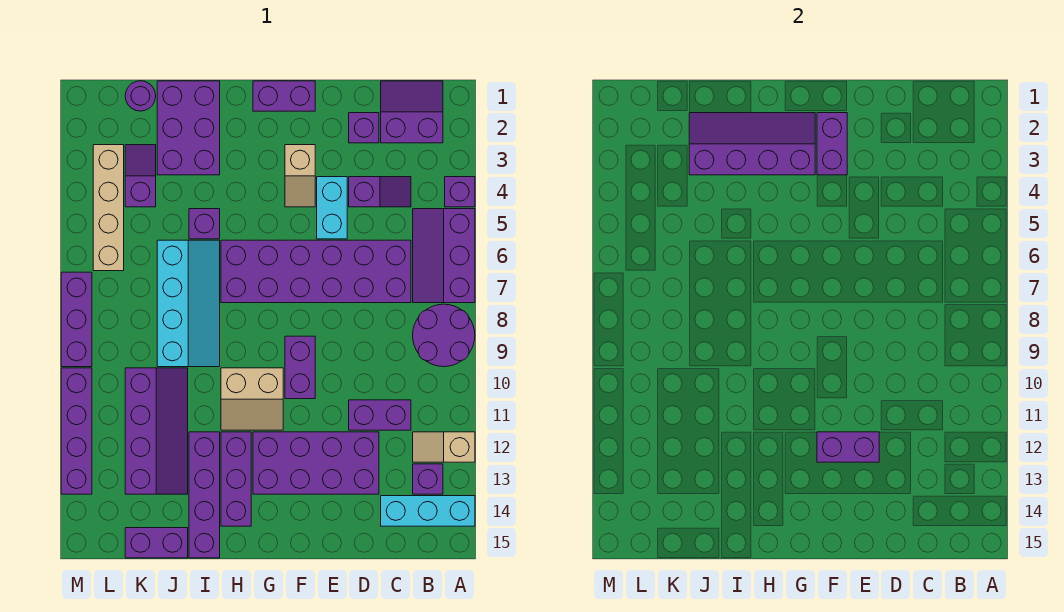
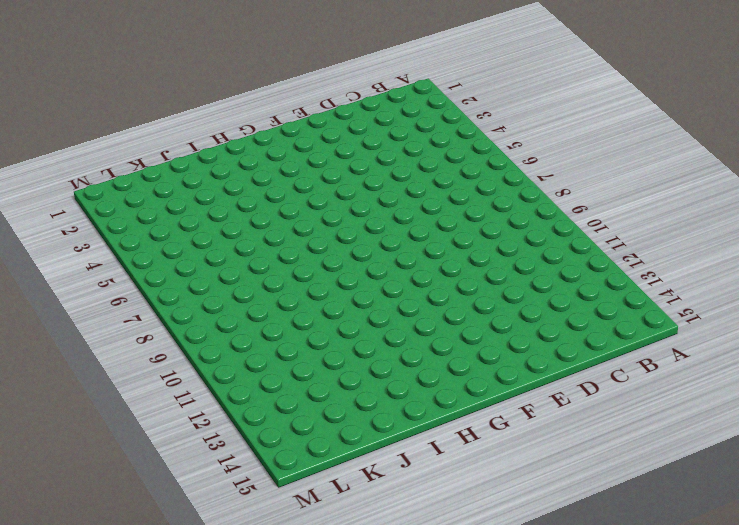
none -> purple brick A4 level 1
none -> purple slope A5:B7 level 1 top A
none -> purple round brick A8:B9 level 1
none -> tan slope A12:B12 level 1 top A

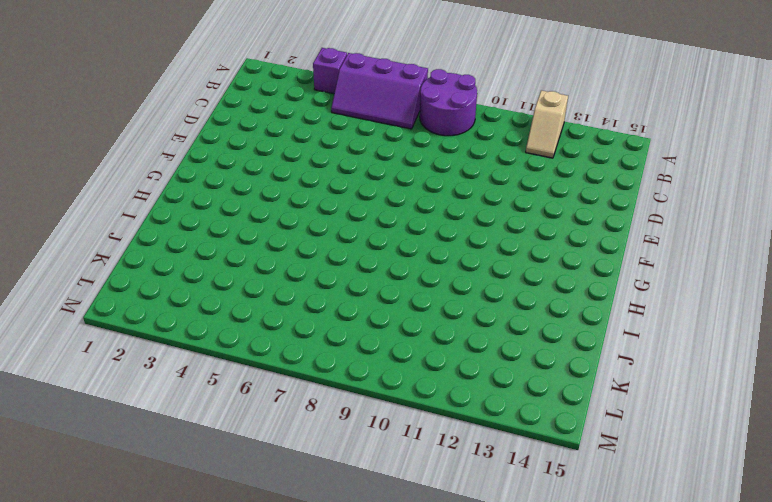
none -> cyan brick A14:C14 level 1
none -> purple slope B1:C2 level 1 top 2
none -> purple brick B13 level 1
none -> purple slope C4:D4 level 1 top D

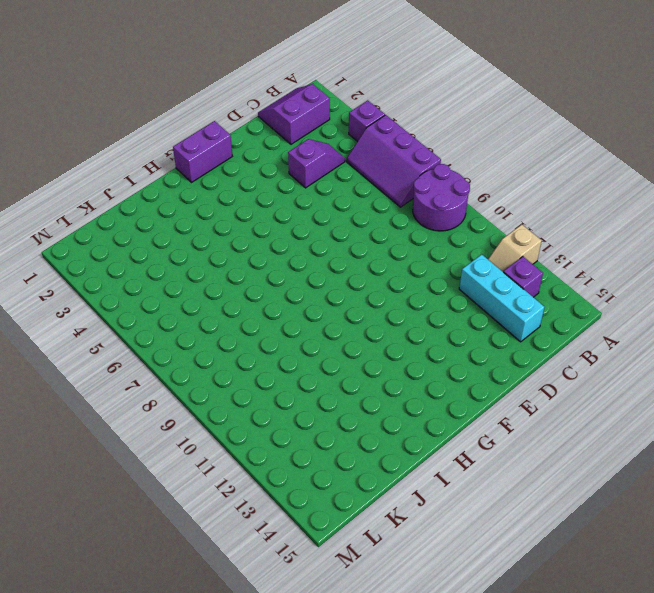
cyan brick C12:C14 level 1 -> cyan brick A14:C14 level 1
none -> purple brick C6:H7 level 1
none -> purple brick C11:D11 level 1
none -> purple brick D2 level 1
none -> purple brick D12:G13 level 1

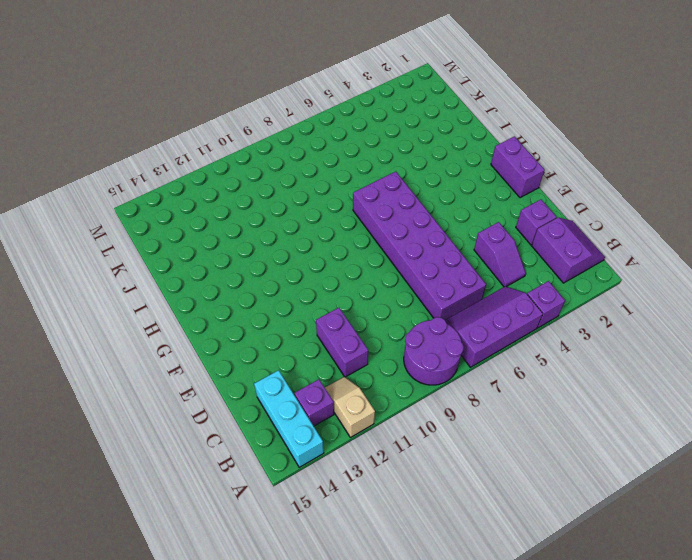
none -> purple brick D12:G13 level 1
none -> cyan brick E4:E5 level 1
none -> tan slope F3:F4 level 1 top 3
none -> purple brick F9:F10 level 1

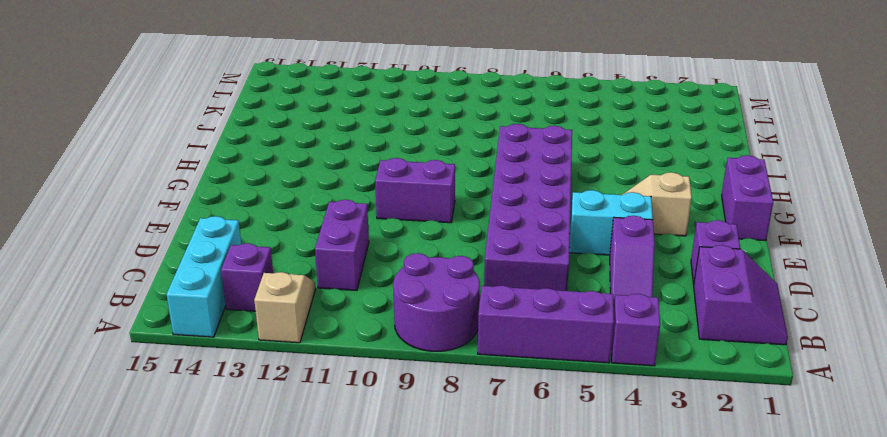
none -> purple brick D12:G13 level 1
none -> tan slope G10:H11 level 1 top 10
none -> purple brick H12:H14 level 1
none -> purple brick I1:J3 level 1

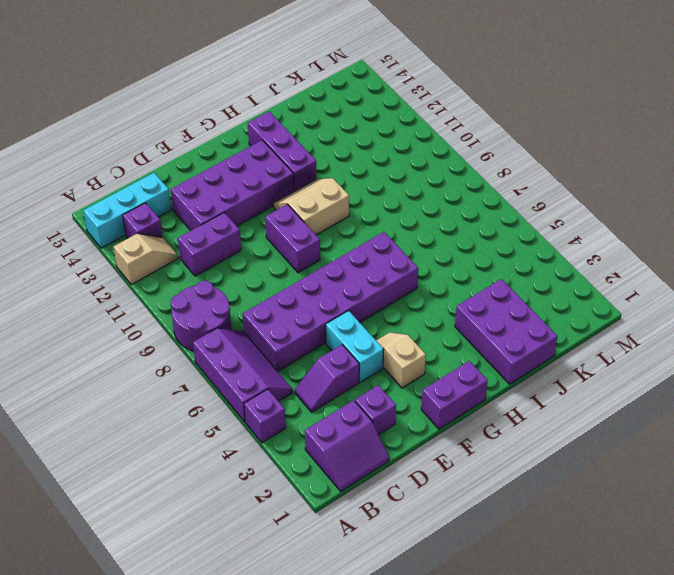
none -> purple brick I5 level 1
none -> cyan slope I6:J9 level 1 top J
none -> purple brick I12:I15 level 1
none -> purple slope J10:K13 level 1 top K

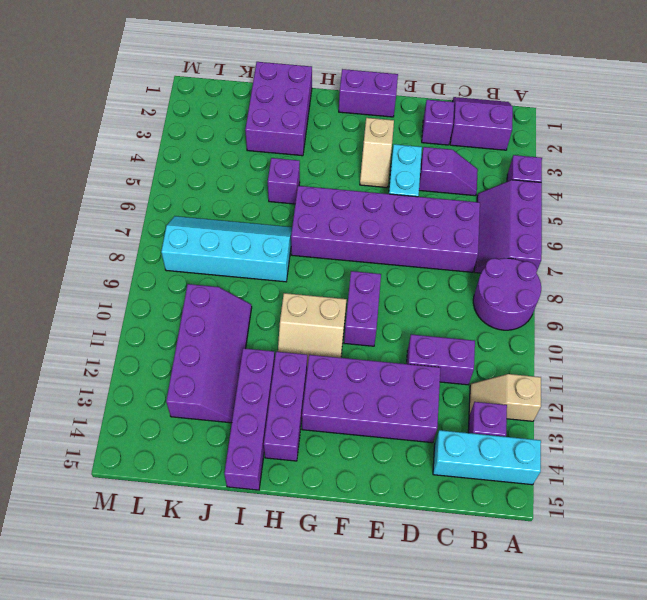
cyan slope I7:L8 level 1 top 8 -> cyan slope I6:J9 level 1 top J
none -> purple brick J15:K15 level 1
none -> purple round brick K1 level 1
none -> purple slope K3:K4 level 1 top 4
none -> tan brick L3:L6 level 1

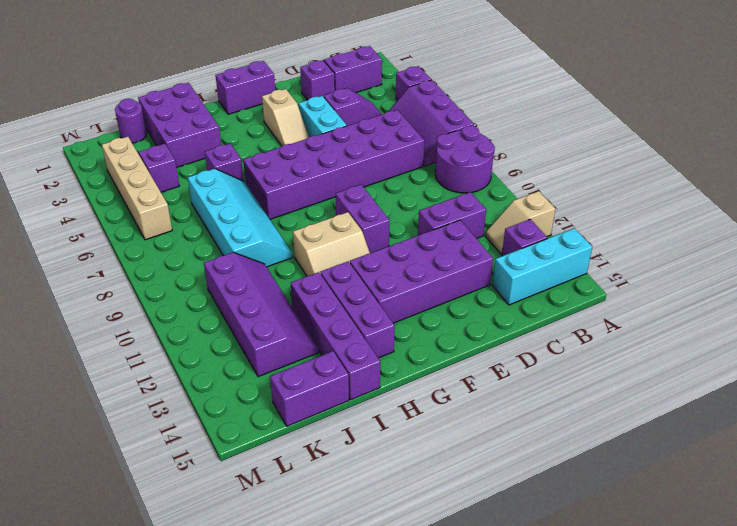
none -> purple brick M7:M9 level 1
none -> purple brick M10:M13 level 1
none -> purple brick E12:F12 level 2
none -> purple brick F2:F3 level 2

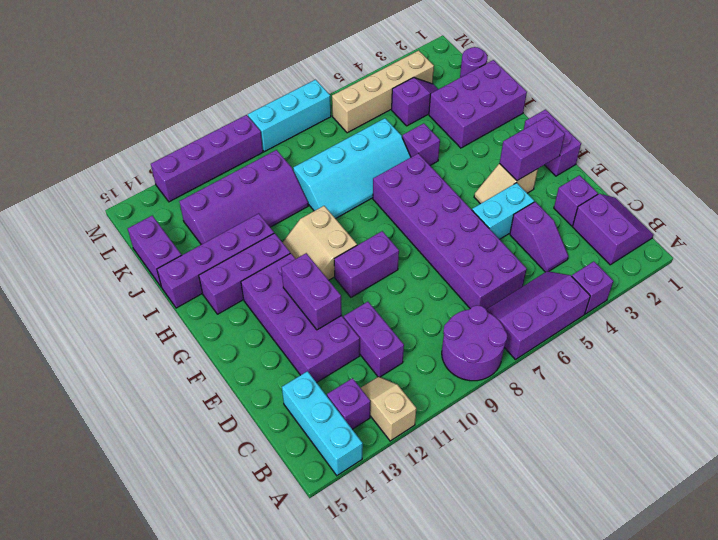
cyan brick M7:M9 level 1 -> purple brick M7:M9 level 1
none -> purple slope G2:J3 level 2 top 3

